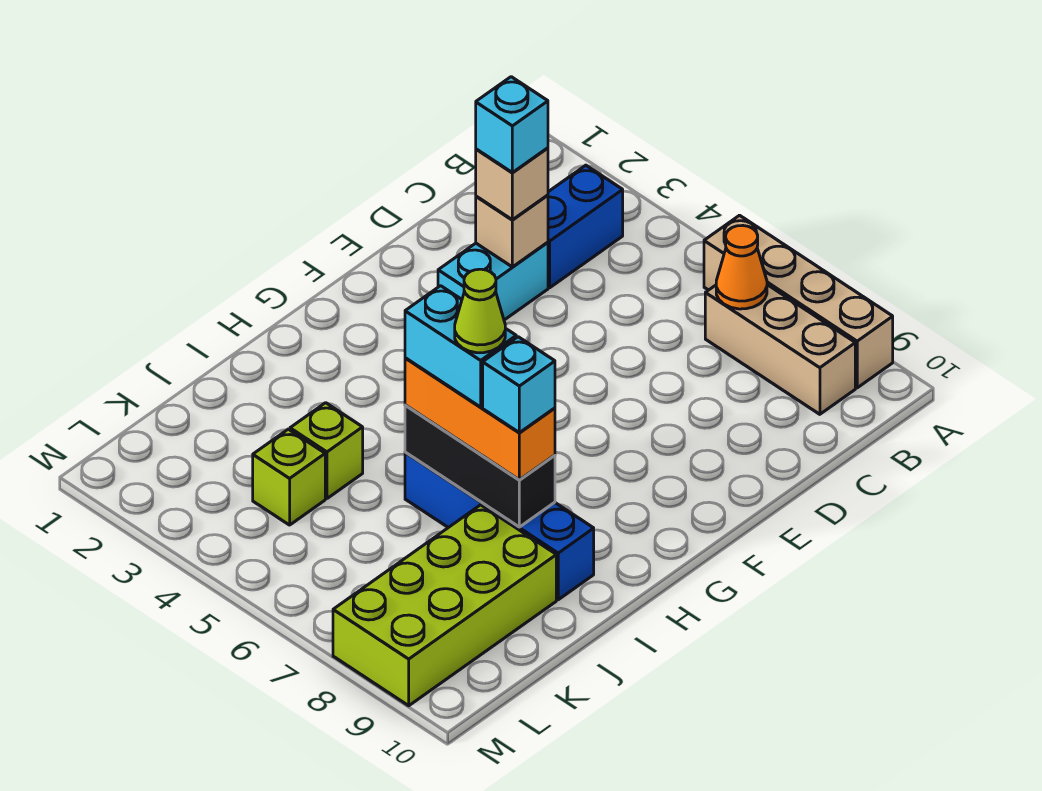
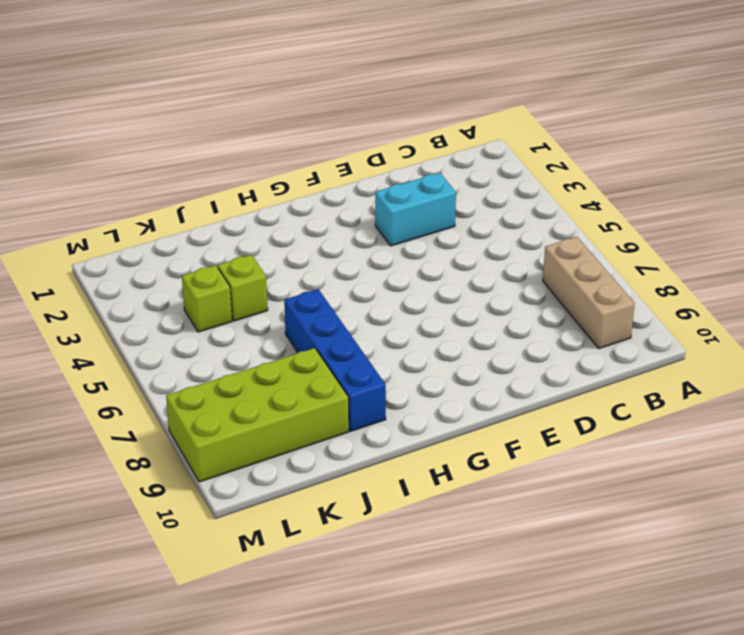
none -> tan brick A6:A9 level 1
none -> blue brick B3:C3 level 1
none -> orange cone B7 level 2

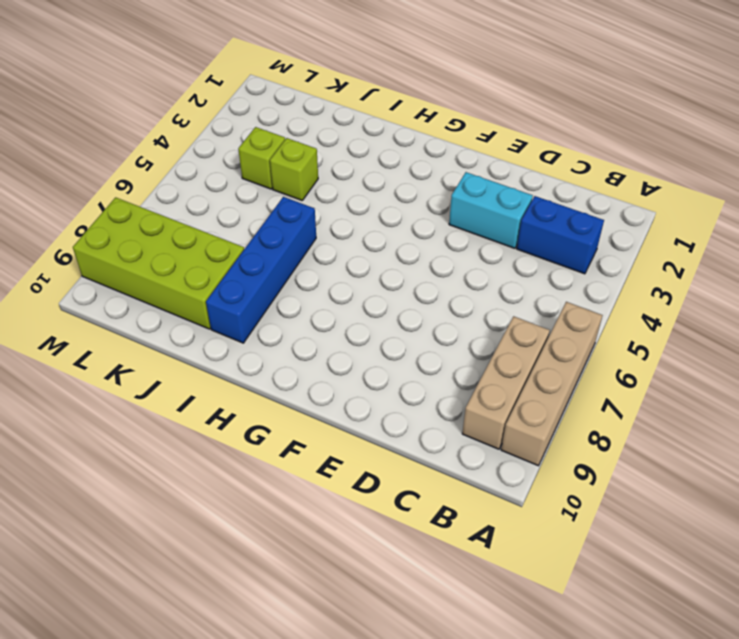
none -> orange cone B7 level 2
none -> tan brick D3 level 2
none -> black brick I6:I8 level 2

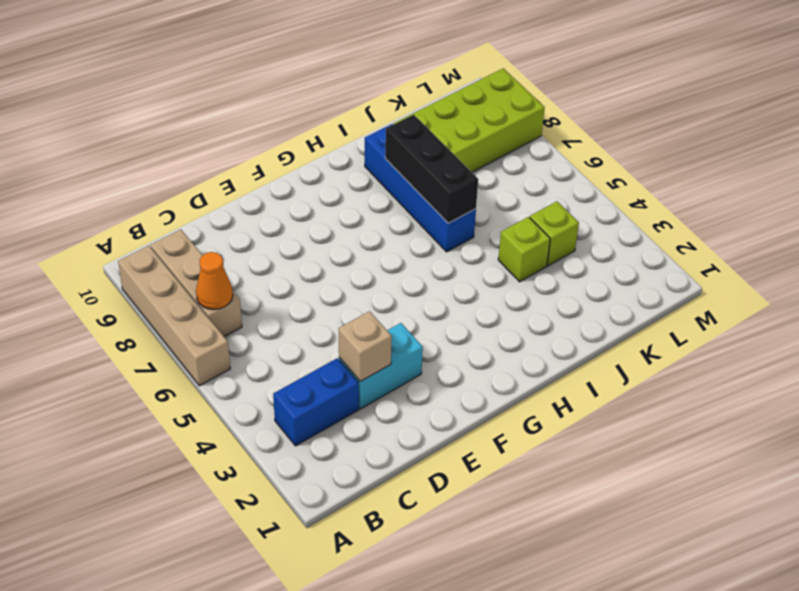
none -> tan brick D3 level 3
none -> orange brick I6:I8 level 3
none -> cyan brick D3 level 4

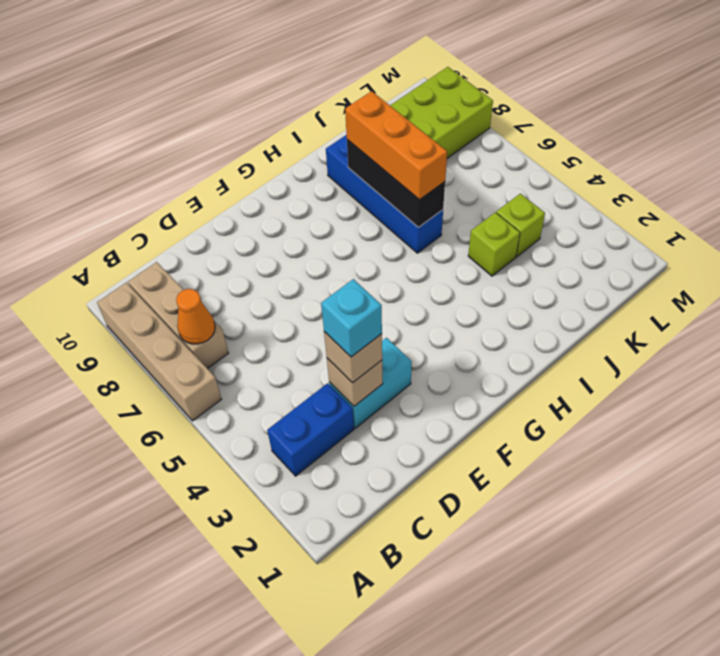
none -> cyan brick I6:I7 level 4
none -> cyan brick I8 level 4
none -> lime cone I7 level 5

